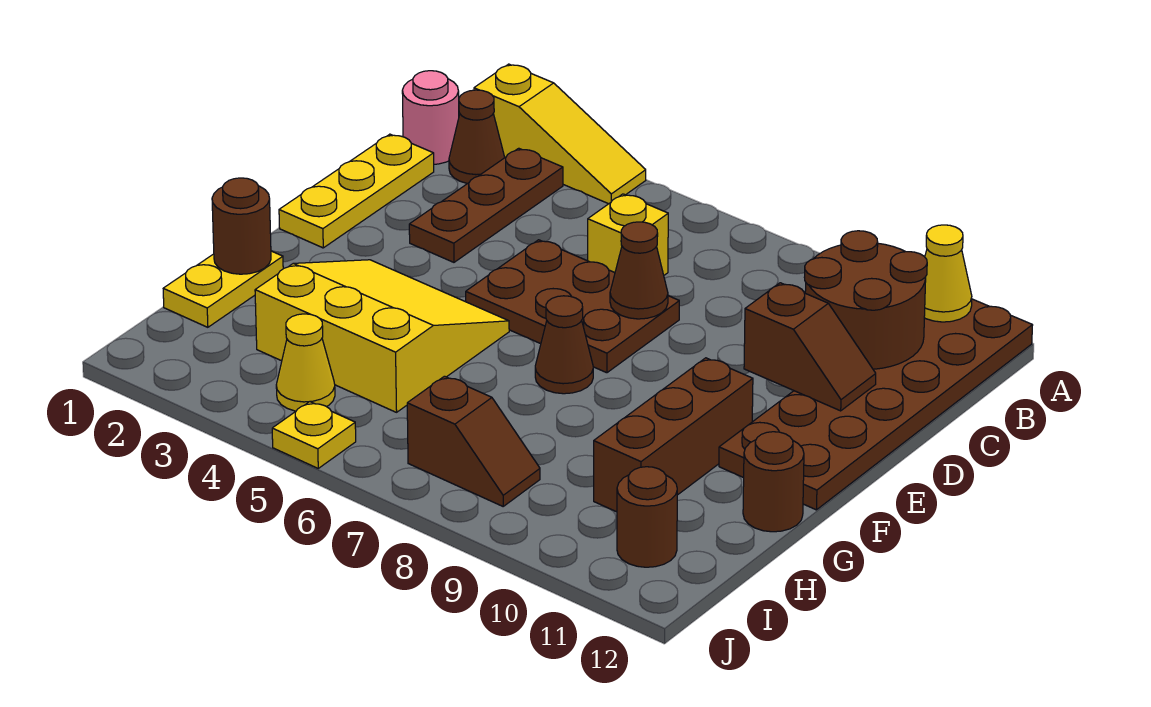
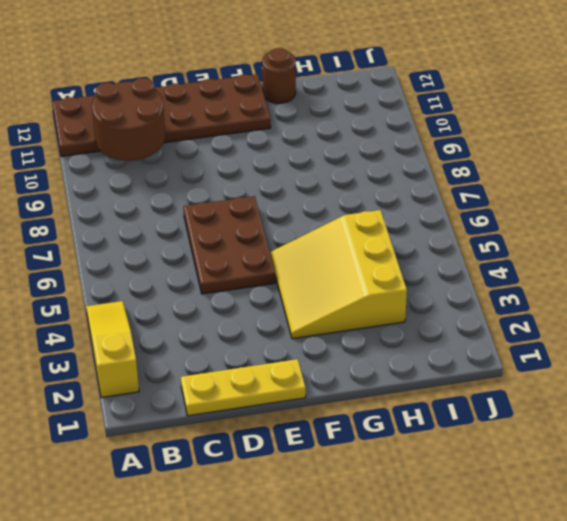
none -> pink round brick B1 level 1
none -> brown cone B2 level 1
none -> brown plate B3:D3 level 1

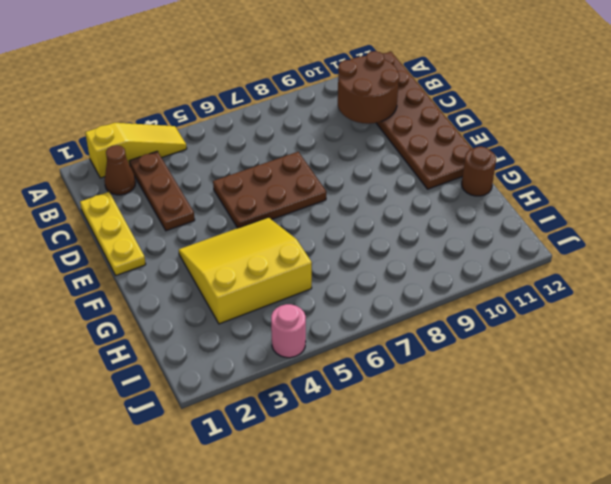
pink round brick J4 level 1 -> pink round brick B1 level 1
none -> yellow brick C6 level 1
none -> brown cone F7 level 1
none -> brown brick F10:H10 level 1

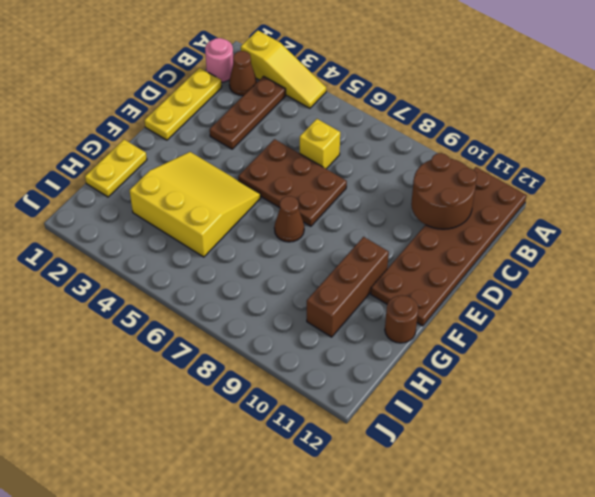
none -> yellow cone I4 level 1
none -> brown slope I7:I8 level 1 top 7
none -> brown round brick I11 level 1

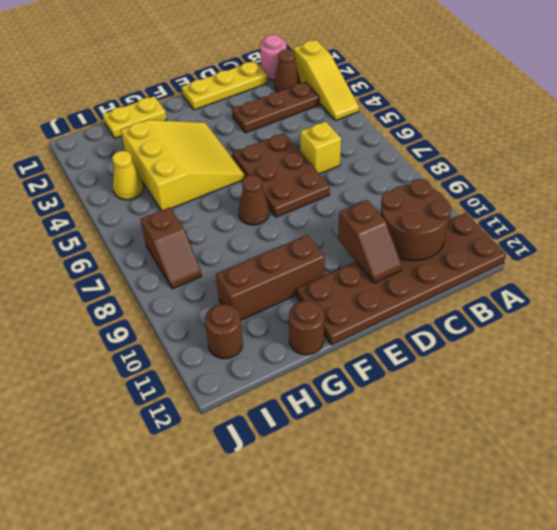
none -> yellow plate J5 level 1
none -> yellow cone A11 level 2
none -> brown cone D7 level 2

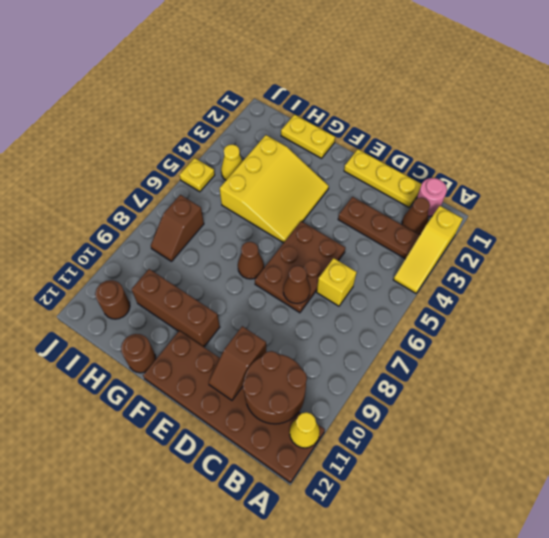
none -> brown round brick G1 level 2

